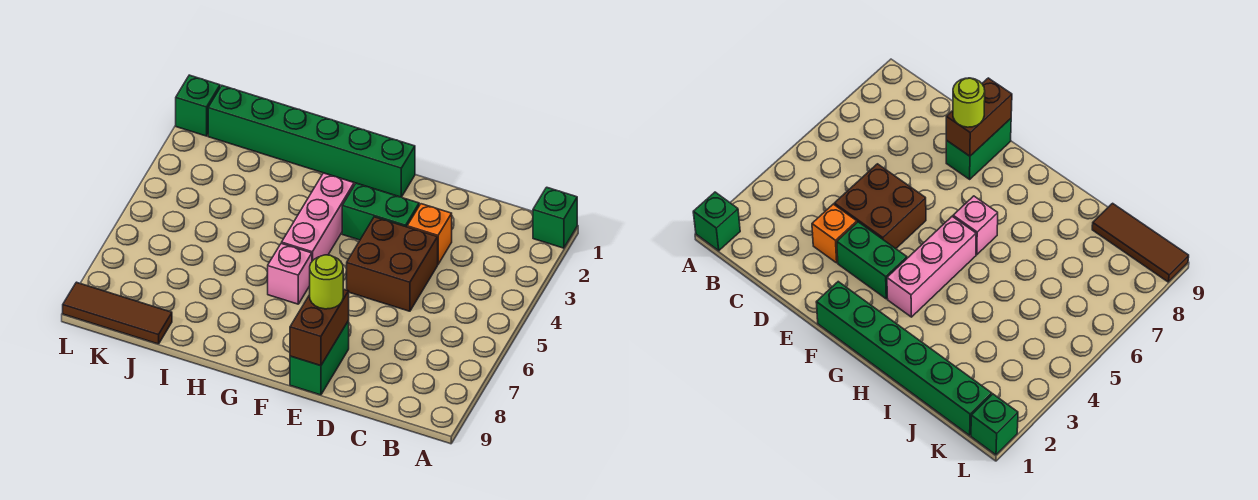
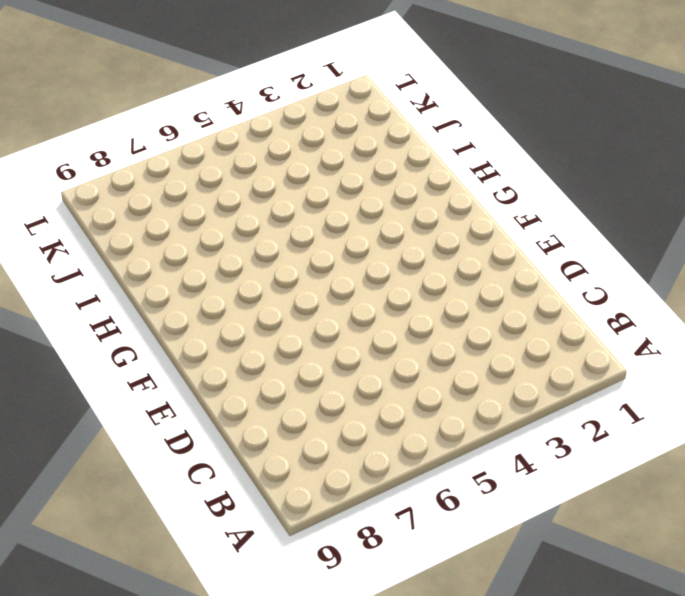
none -> green brick A1 level 1
none -> orange brick D3 level 1
none -> brown brick D4:E5 level 1

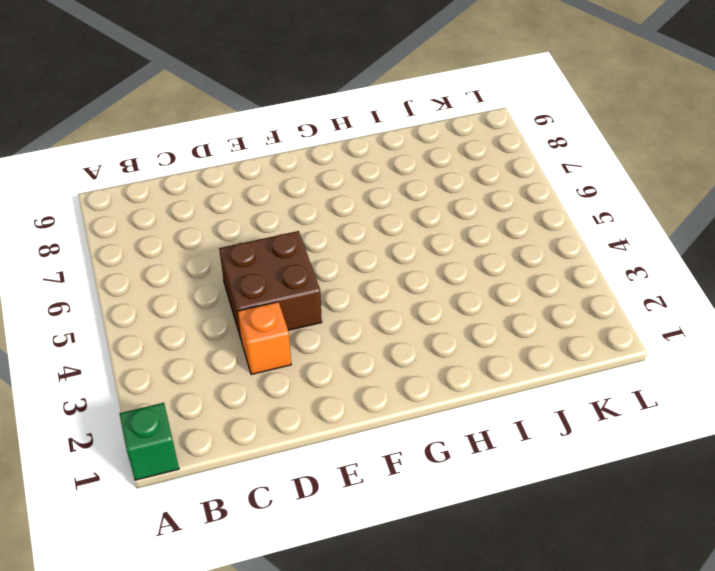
none -> green brick E3:F3 level 1
none -> green brick E8:E9 level 1
none -> green brick F1:K1 level 1

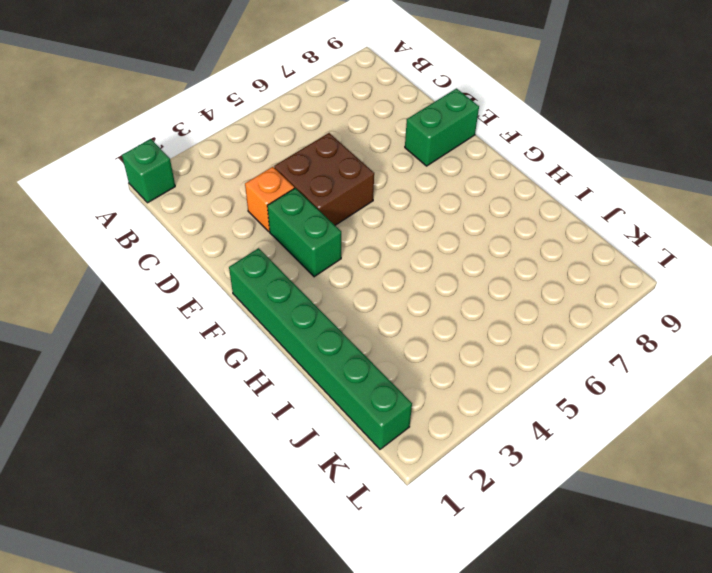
none -> pink brick G3:G5 level 1
none -> pink brick G6 level 1
none -> brown tile J9:L9 level 1

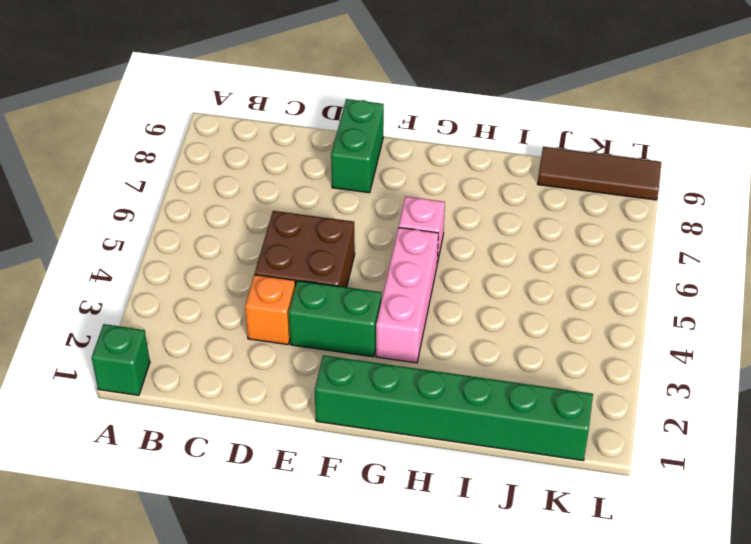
none -> green brick L1 level 1
none -> brown brick E8:E9 level 2
none -> lime round brick E8 level 3

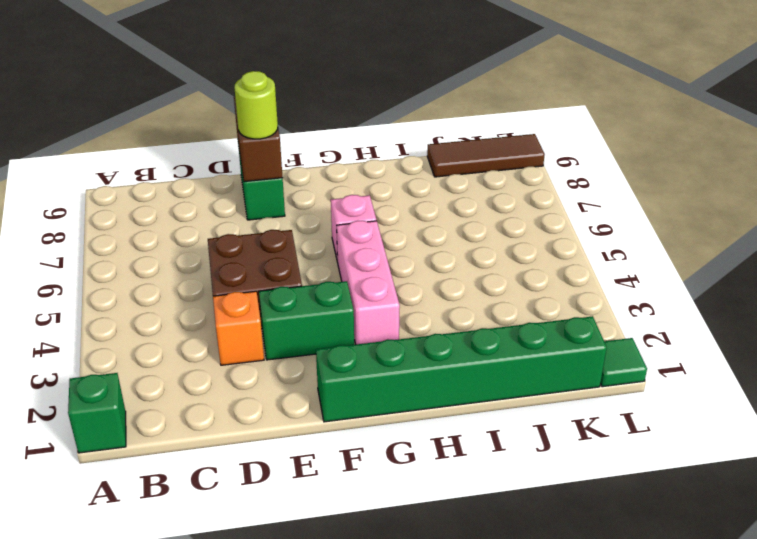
green tile L1 level 1 -> green brick L1 level 1

